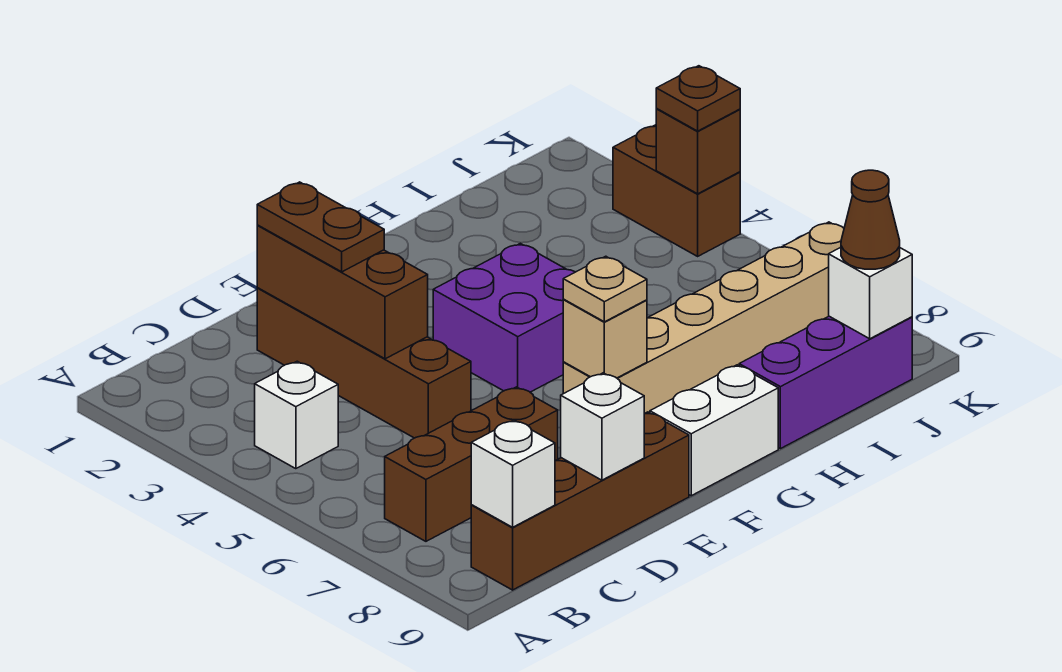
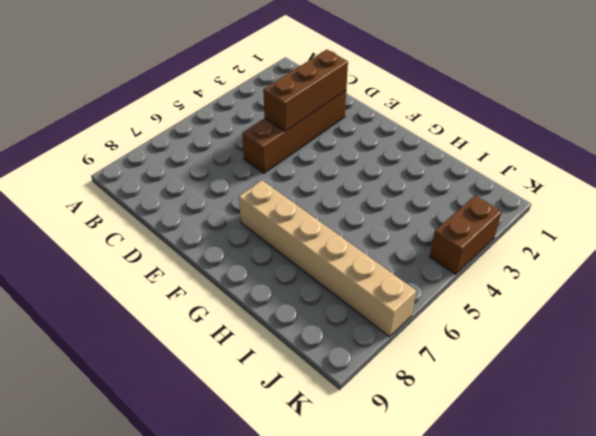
none -> white brick B4 level 1
none -> brown brick B7:D7 level 1
none -> brown brick B9:E9 level 1

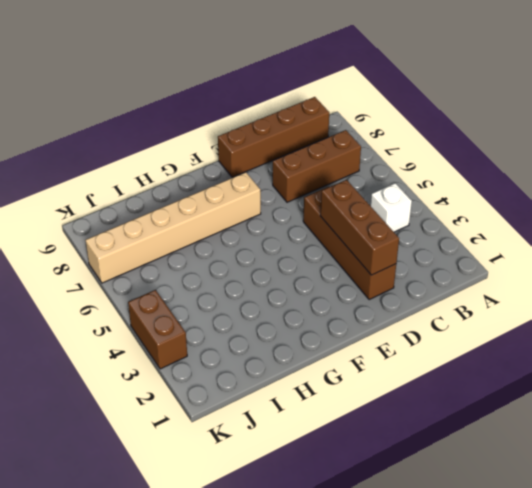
none -> purple brick F4:G5 level 1
none -> white brick F9:G9 level 1
none -> purple brick H9:J9 level 1

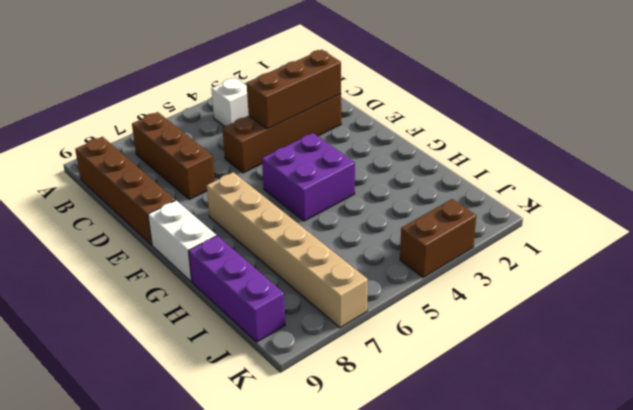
none -> white brick B9 level 2
none -> white brick D9 level 2
none -> tan brick F7 level 2

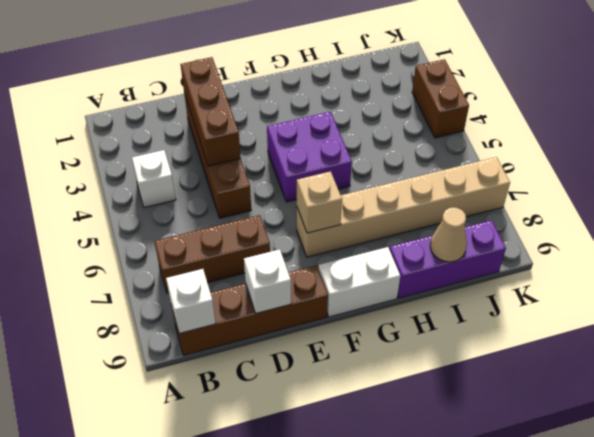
tan cone I9 level 2 -> none
none -> white brick J9 level 2
none -> brown brick K4 level 2
none -> brown plate D2:D3 level 3

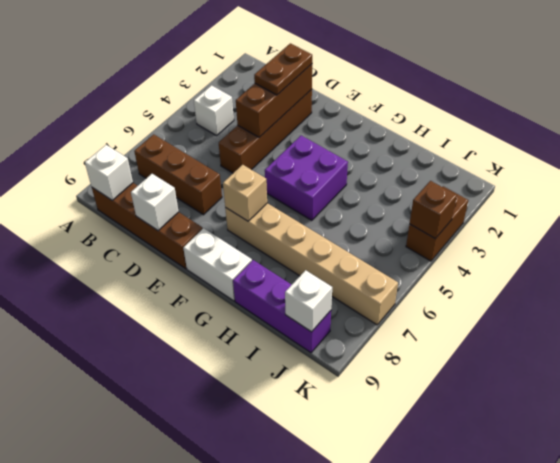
none -> tan plate F7 level 3
none -> brown cone J9 level 3
none -> brown plate K4 level 3

